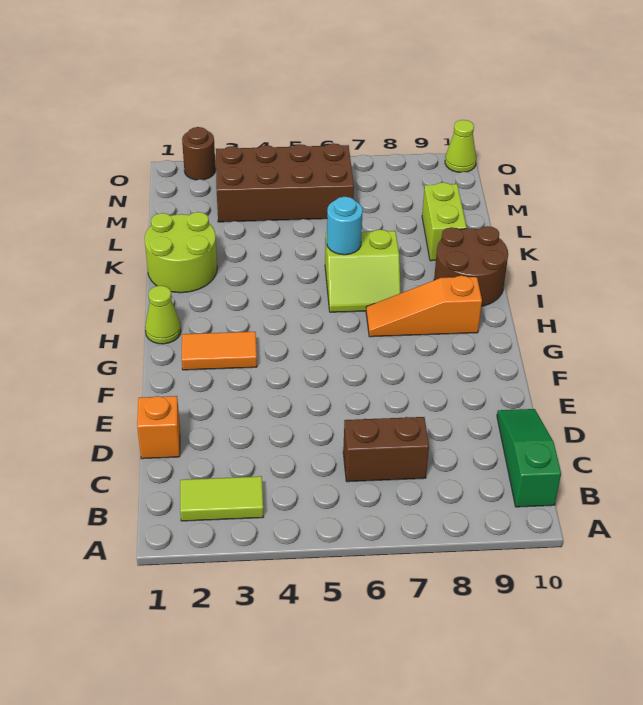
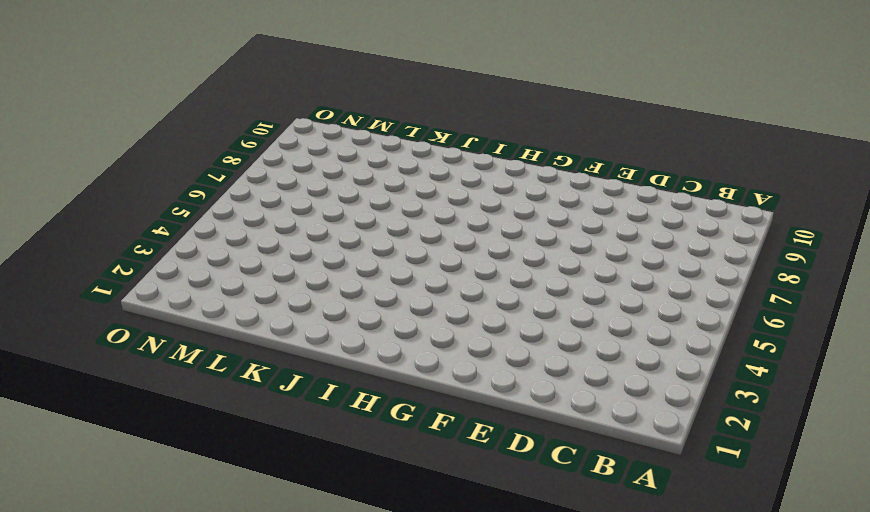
none -> lime tile B2:B3 level 1
none -> green slope B10:D10 level 1 top B
none -> brown brick C6:C7 level 1

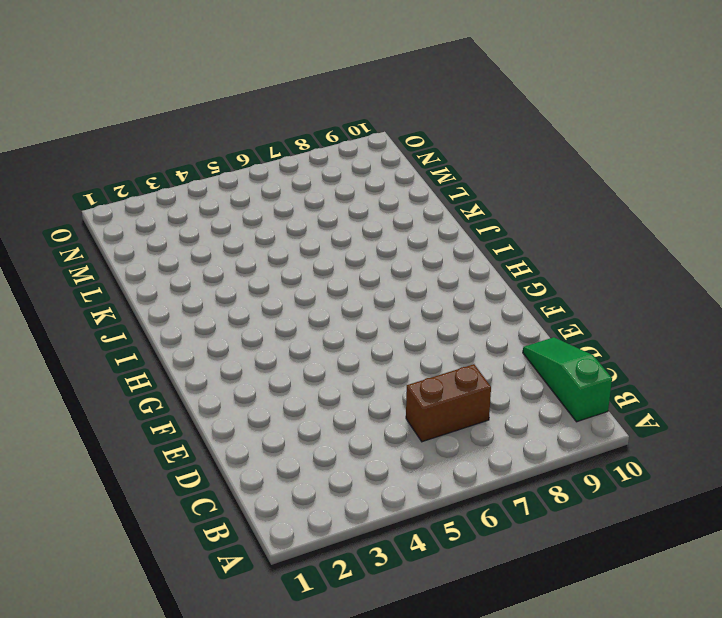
none -> lime tile B2:B3 level 1
none -> orange brick D1 level 1
none -> orange tile G2:G3 level 1

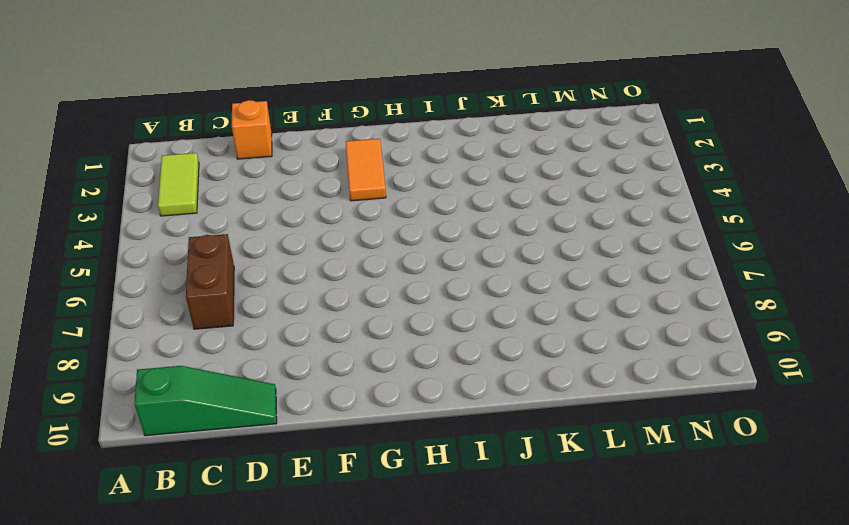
none -> lime cone H1 level 1
none -> orange slope H7:H9 level 1 top 9
none -> lime slope I6:J7 level 1 top J

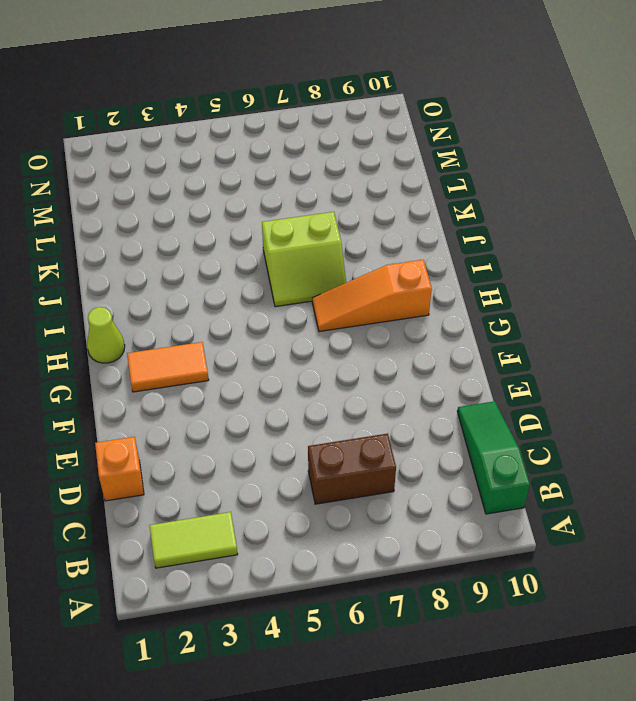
none -> brown round brick I9:J10 level 1
none -> lime round brick J1:K2 level 1
none -> lime brick K9:L9 level 1

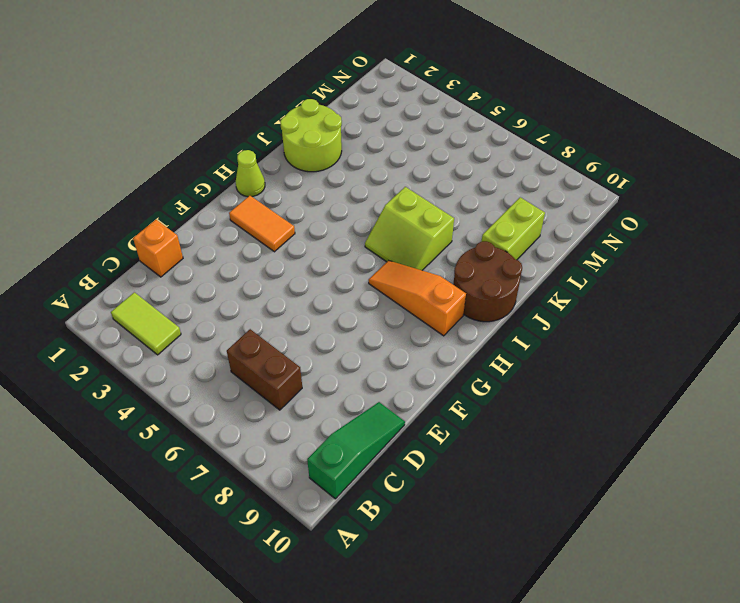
none -> brown brick M3:N6 level 1
none -> brown round brick O2 level 1
none -> lime cone O10 level 1

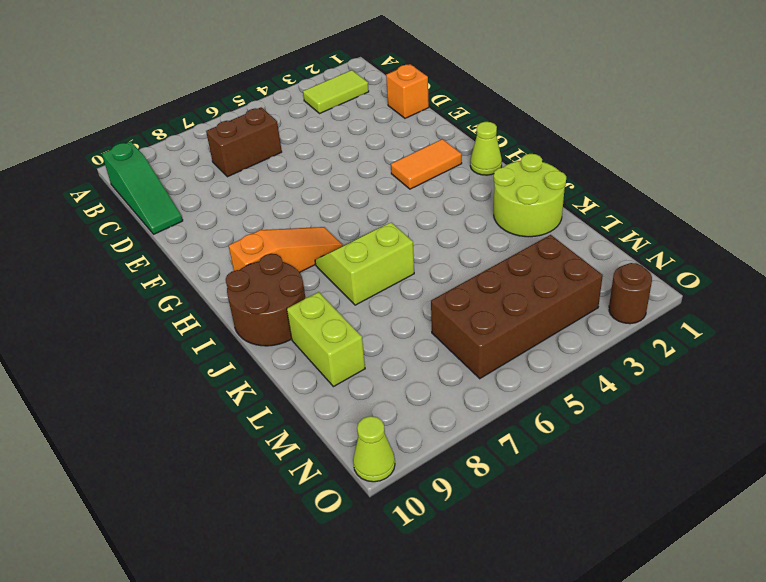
none -> cyan round brick J6 level 2

